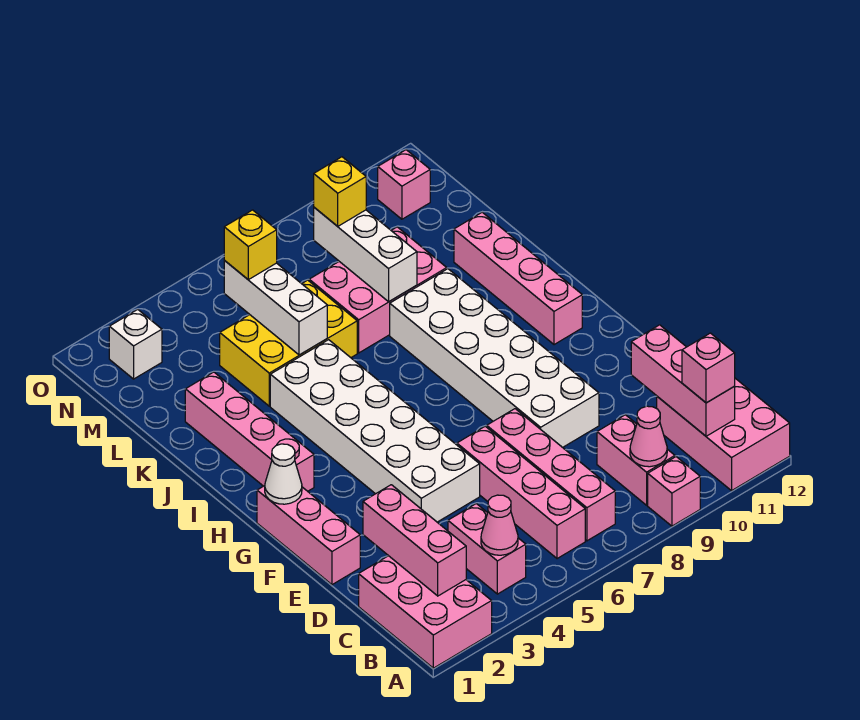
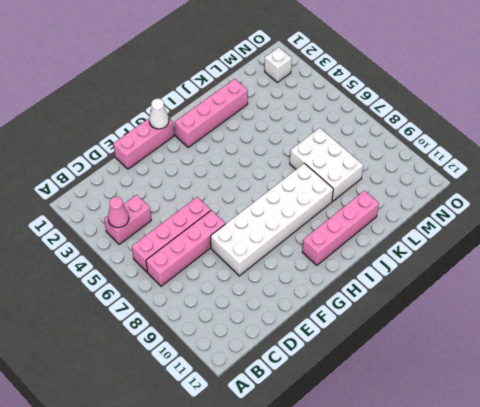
white brick K7:L9 level 1 -> pink brick K7:L9 level 1
none -> pink brick A1:C2 level 1
none -> pink brick A9 level 1
none -> pink brick A11:C12 level 1

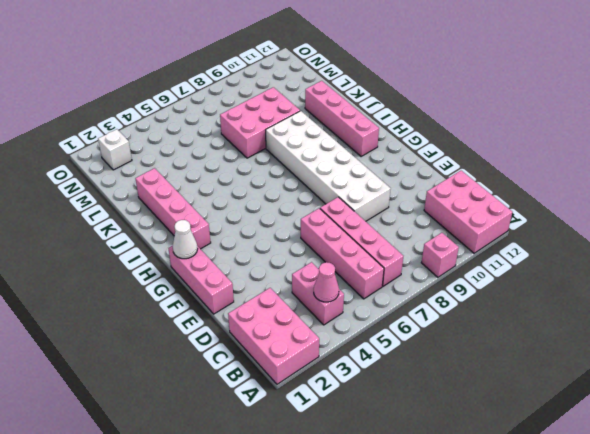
none -> pink brick B9:C9 level 1
none -> white brick E4:J5 level 1
none -> yellow brick K4:L6 level 1

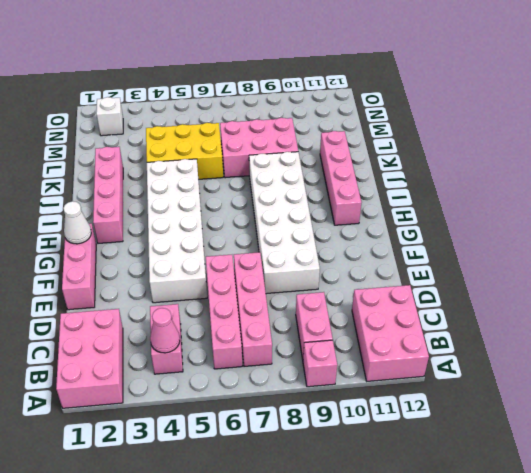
none -> pink brick N11 level 1
none -> pink brick B2:D2 level 2
none -> pink cone B9 level 2

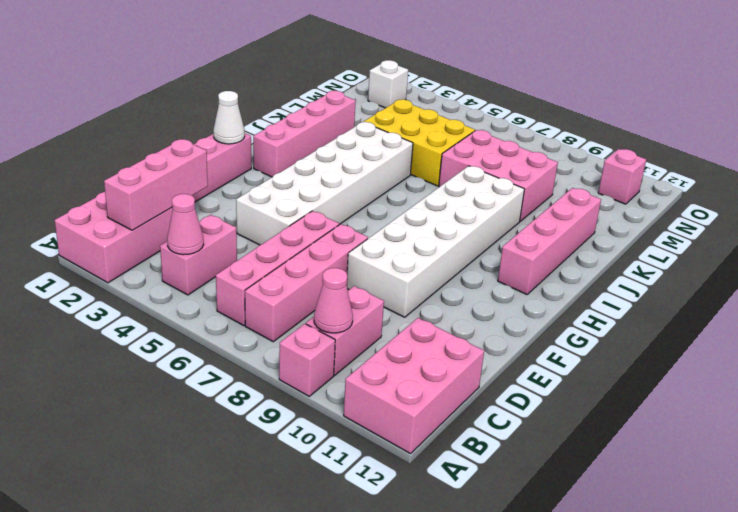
none -> pink brick B11:D11 level 2
none -> white brick K5:M5 level 2
none -> white brick K8:M8 level 2

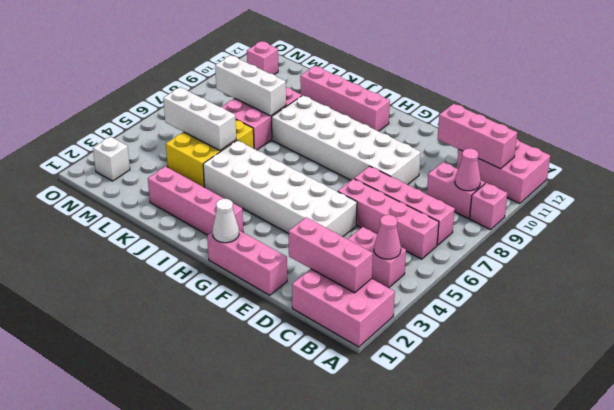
none -> pink brick B11 level 3
none -> yellow brick M5 level 3
none -> yellow brick M8 level 3

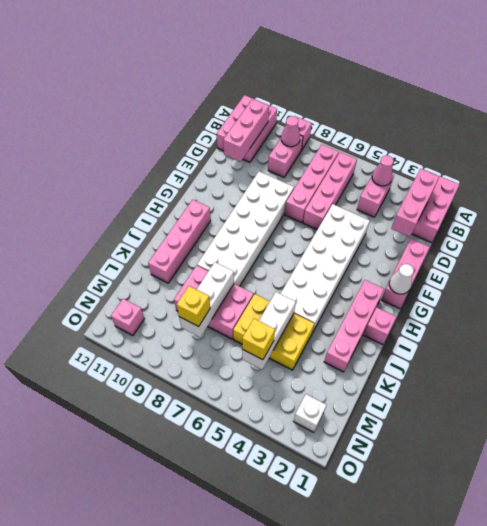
pink brick I1 level 1 -> pink brick B11 level 3

